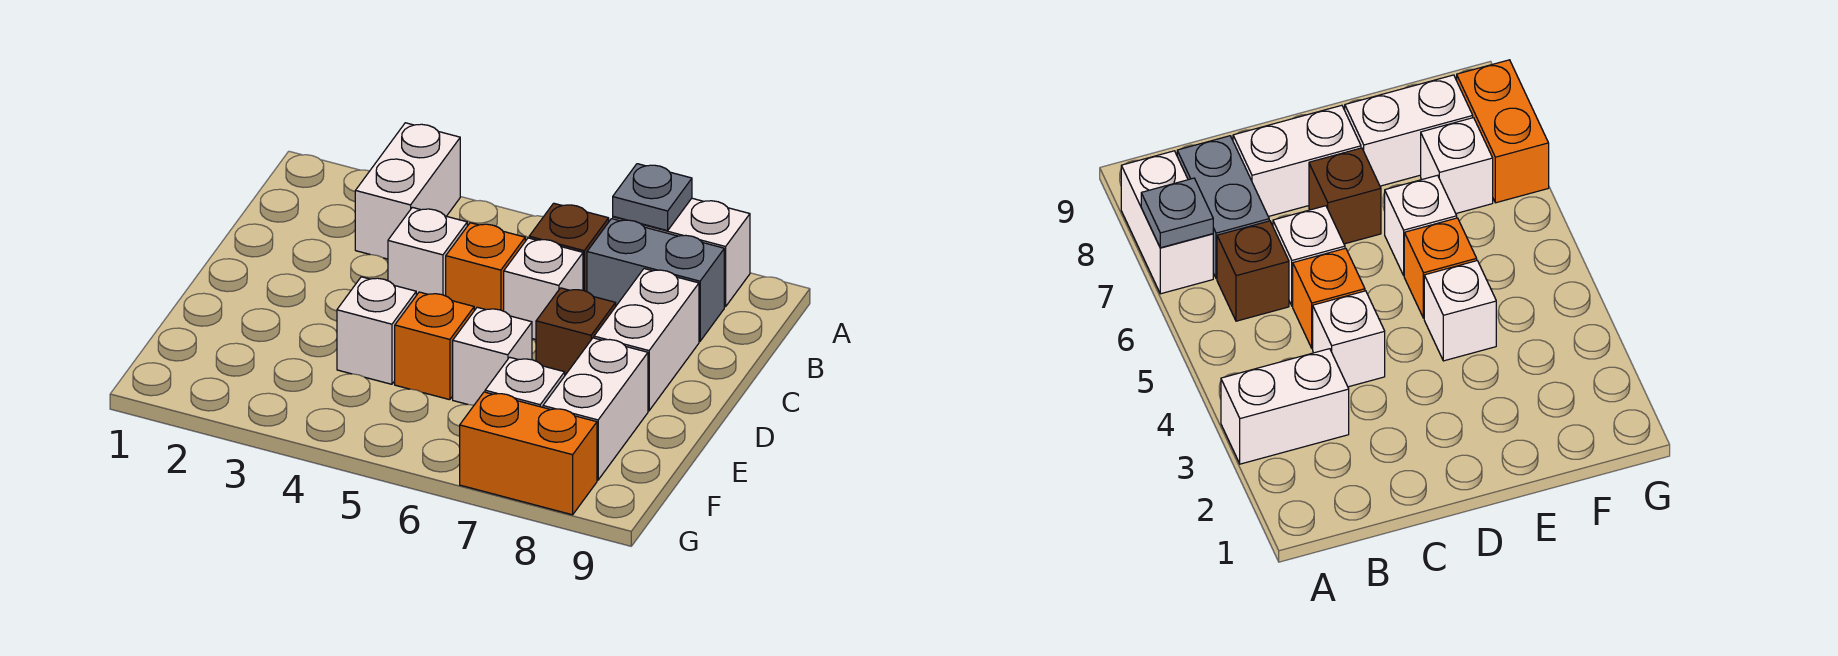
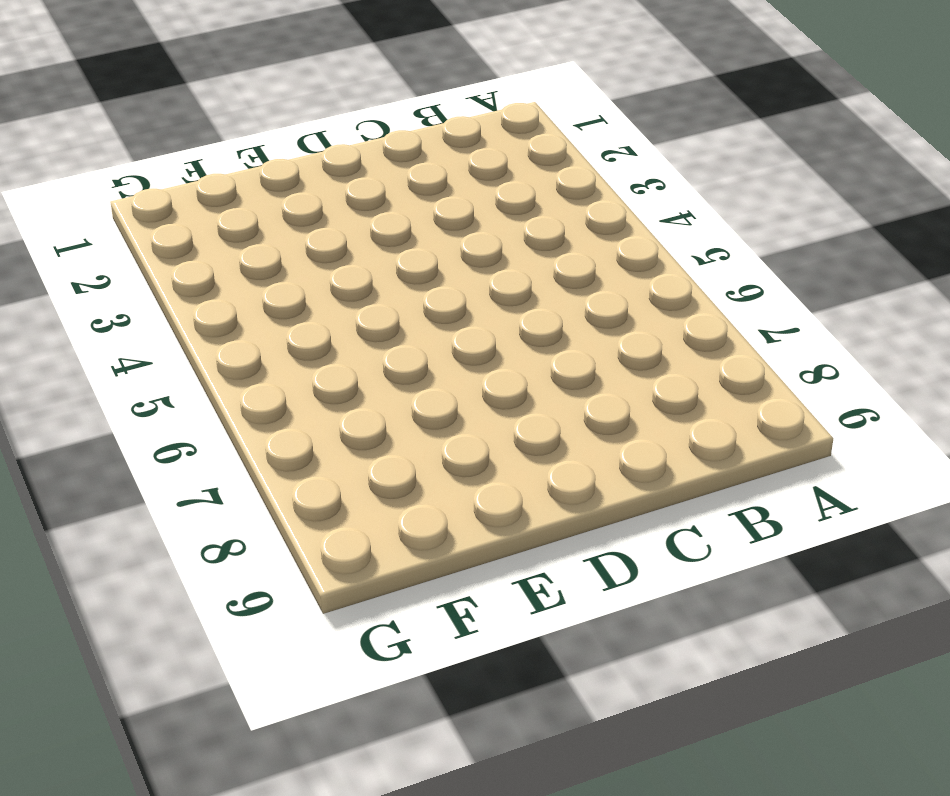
none -> white brick A3:B3 level 1
none -> white brick A7:A8 level 1
none -> brown brick B6 level 1

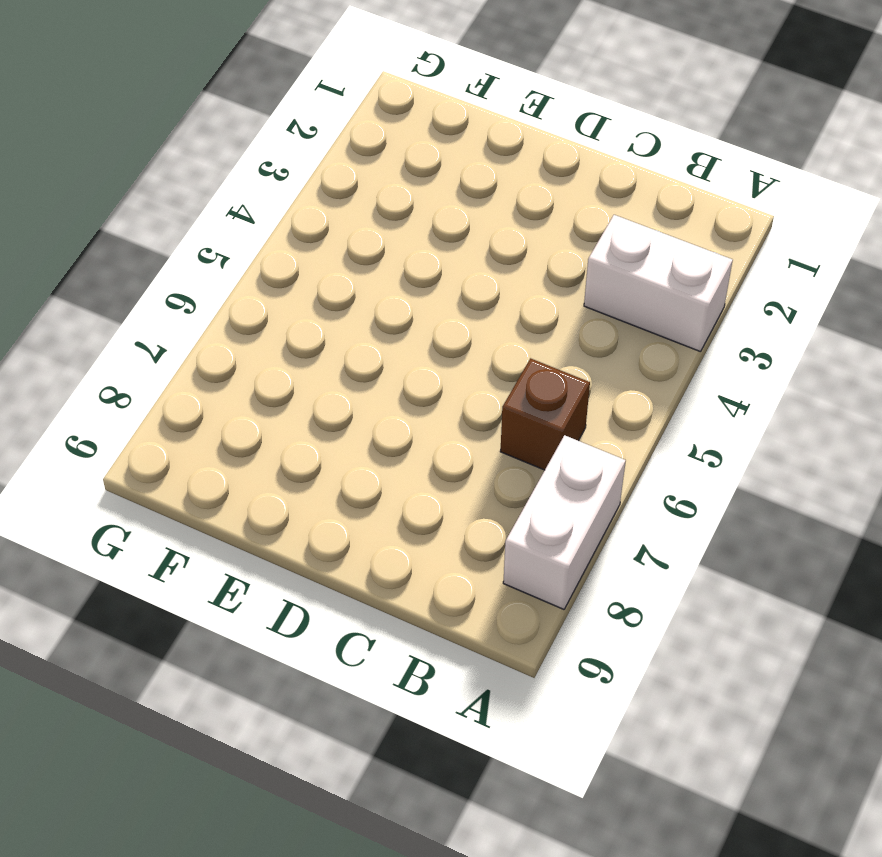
none -> grey brick B7:B8 level 1
none -> white brick C4 level 1
none -> orange brick C5 level 1

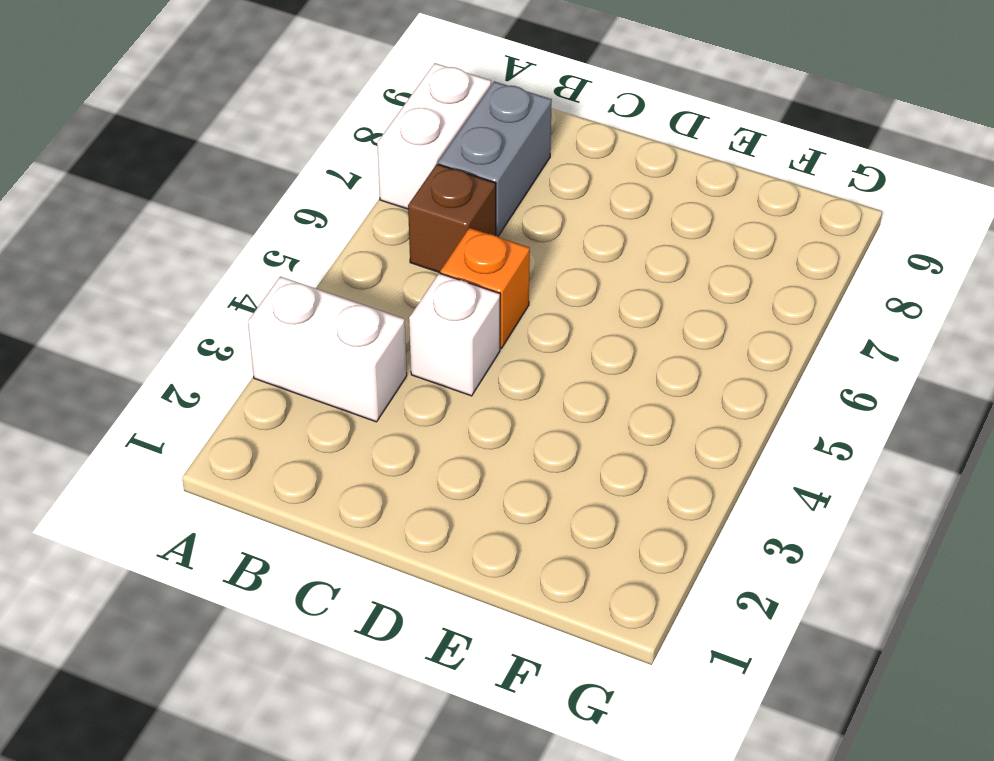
none -> white brick C6 level 1
none -> white brick C8:D8 level 1
none -> brown brick D7 level 1

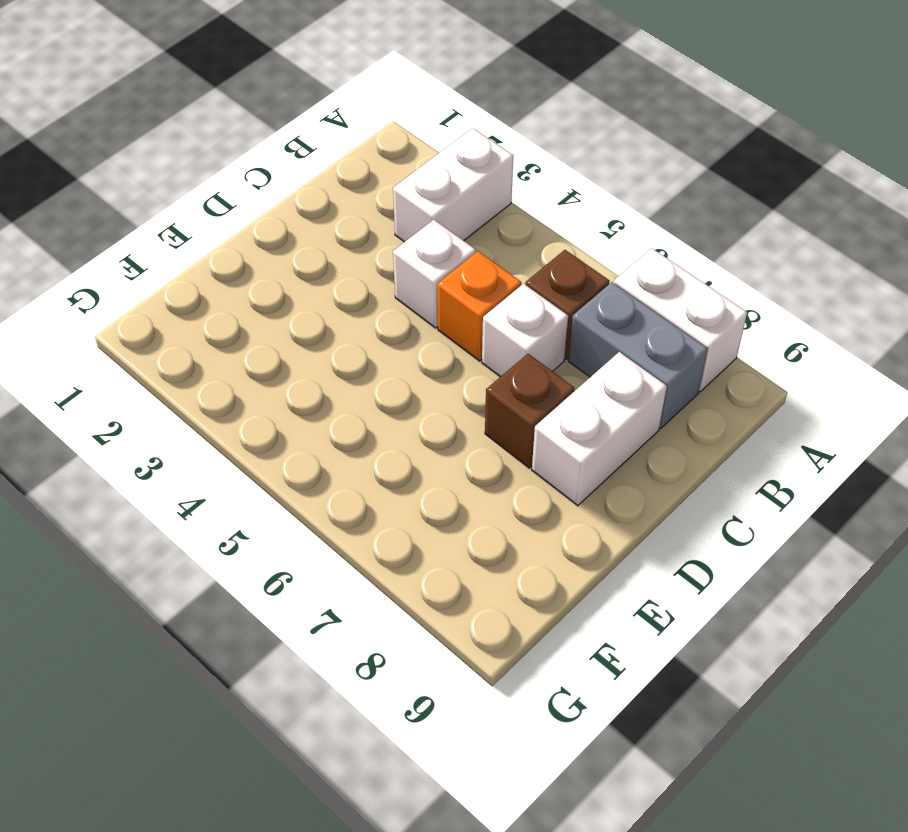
none -> white brick E4 level 1
none -> orange brick E5 level 1
none -> white brick E6 level 1

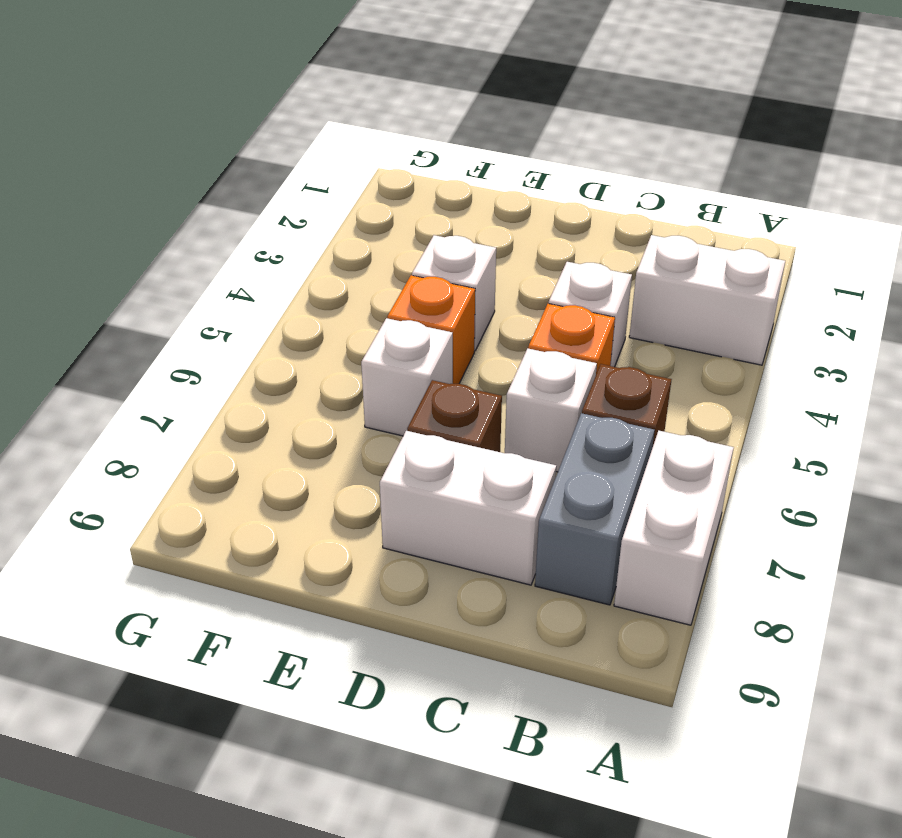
none -> white brick E8:F8 level 1
none -> white brick F7 level 1
none -> orange brick G7:G8 level 1

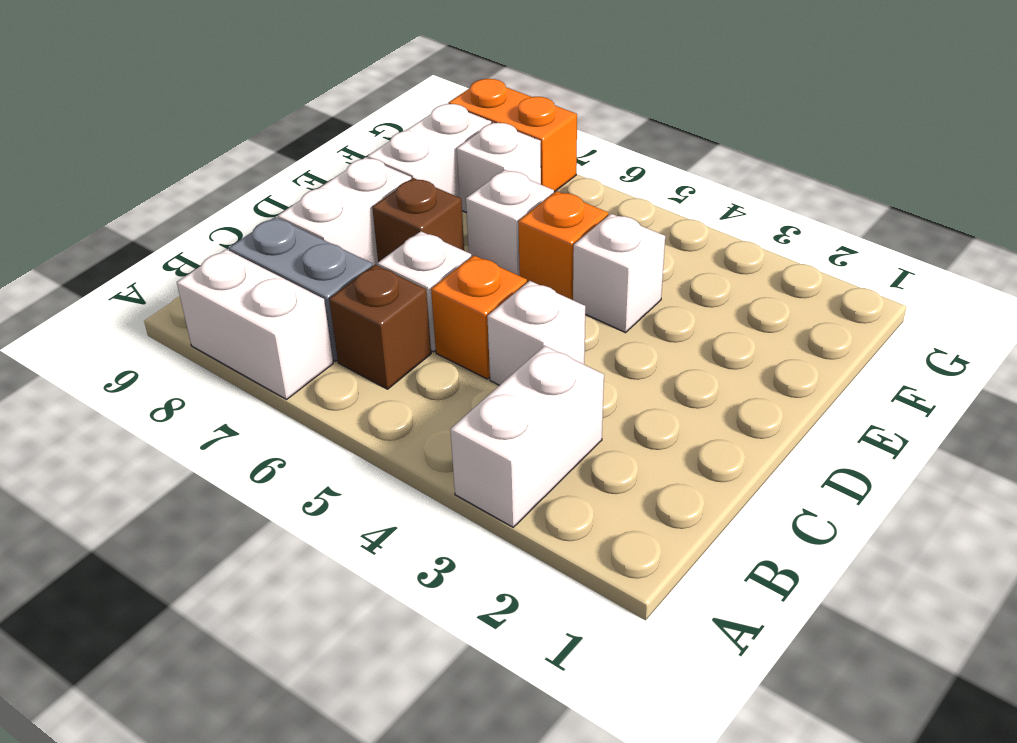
none -> grey plate A7 level 2

